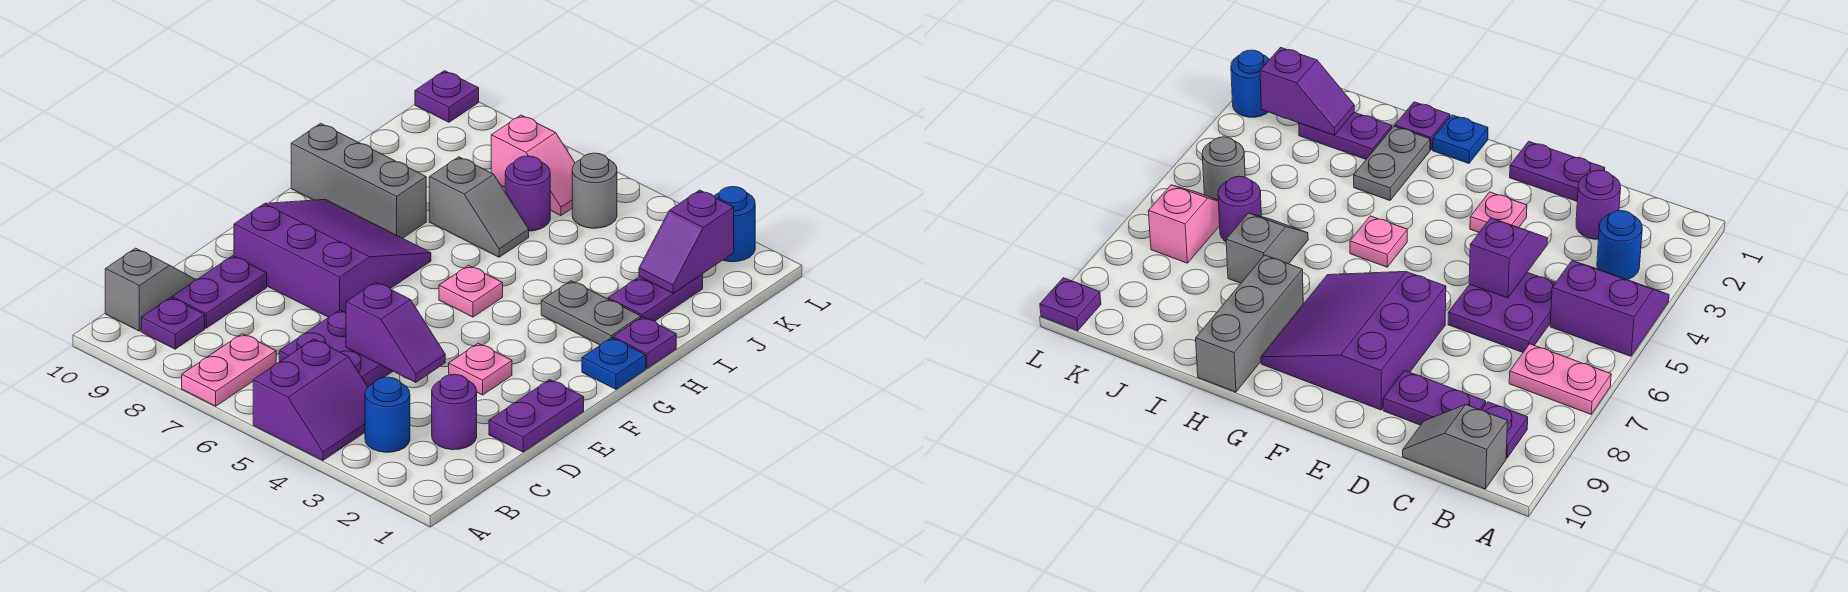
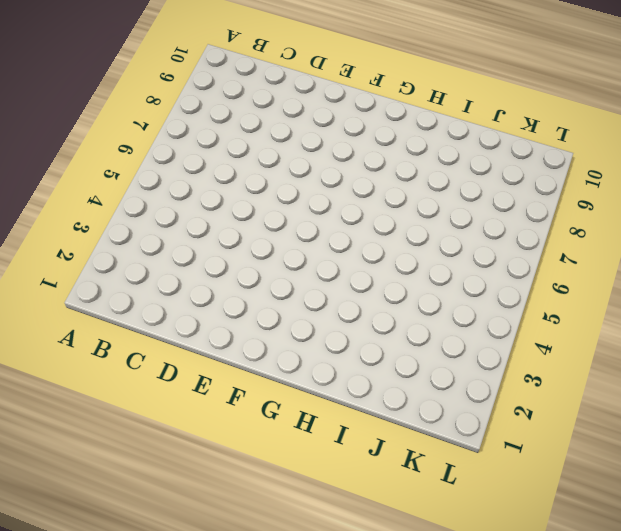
none -> purple slope A4:B5 level 1 top 5
none -> pink plate A7:B7 level 1
none -> blue round brick B3 level 1

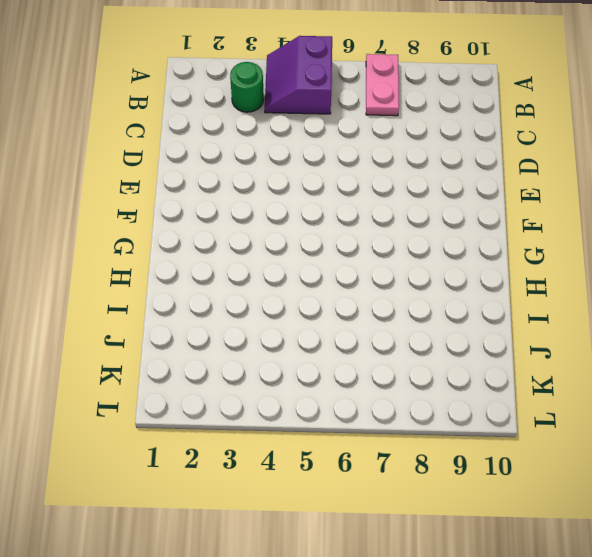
green round brick B3 level 1 -> blue round brick B3 level 1
none -> purple plate B9 level 1
none -> grey slope B10:C10 level 1 top B
none -> purple round brick C2 level 1

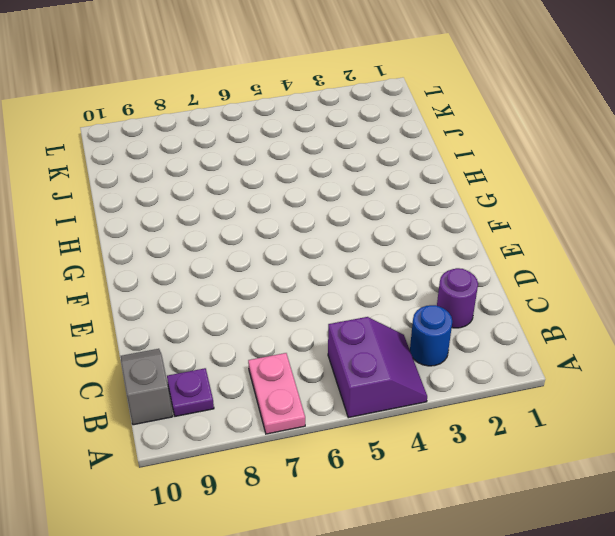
none -> purple plate C5:D6 level 1
none -> purple plate C9:D9 level 1
none -> purple plate D1:E1 level 1

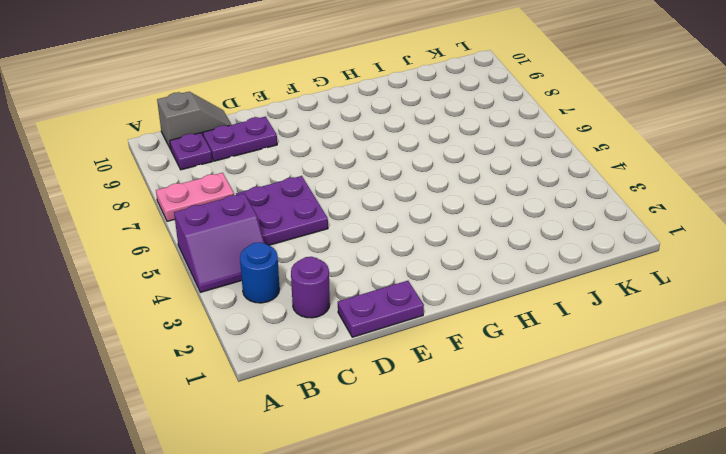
none -> pink plate E3 level 1
none -> purple slope E7:G9 level 1 top E
none -> blue plate G1 level 1

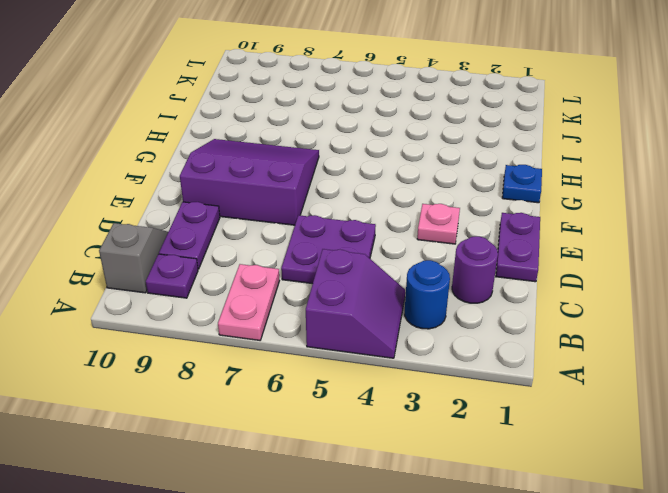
none -> pink plate G5 level 1
none -> purple plate H1 level 1
none -> grey plate H2:H3 level 1

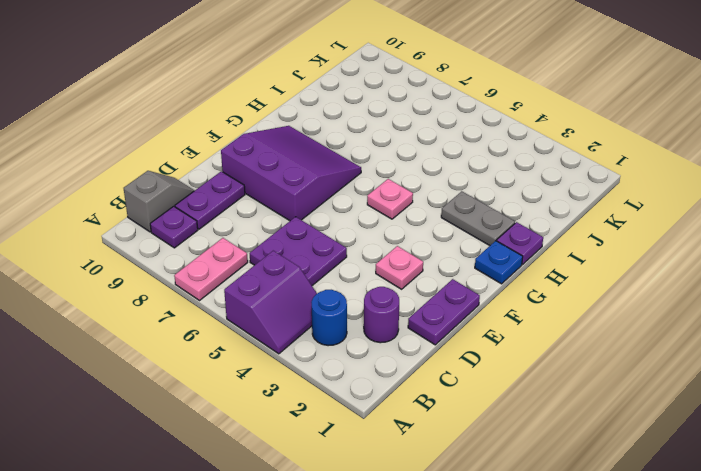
none -> grey brick H8:H10 level 1
none -> purple plate I2:J2 level 1
none -> grey slope I6:I7 level 1 top 7

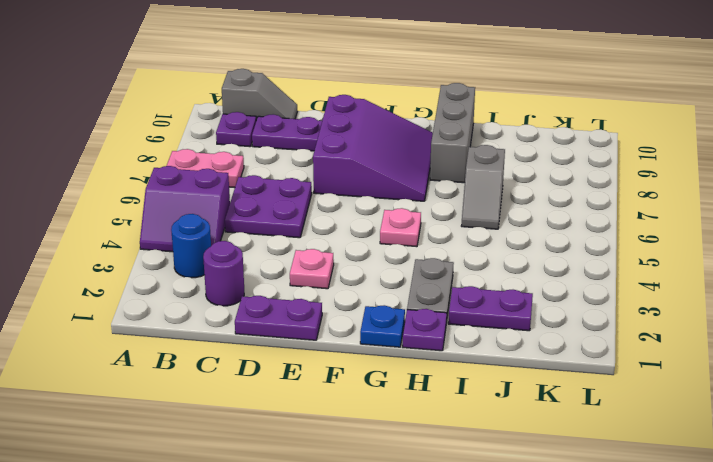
none -> purple round brick J6 level 1
none -> grey round brick K5 level 1
none -> pink slope K6:K7 level 1 top 7

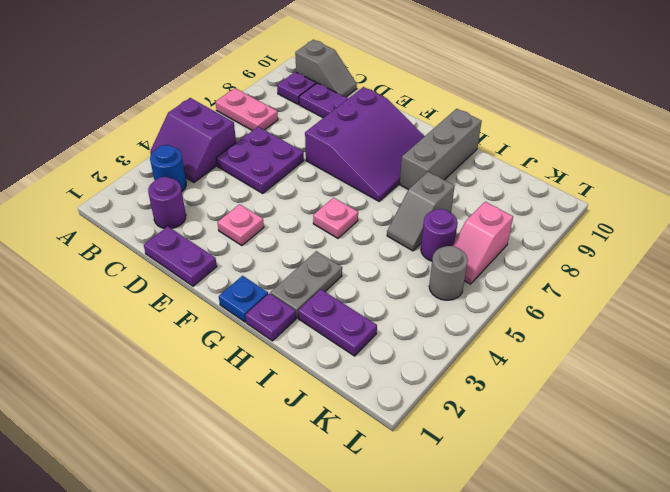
none -> blue round brick L2 level 1
none -> purple plate L10 level 1
none -> purple slope D4:D5 level 2 top 5

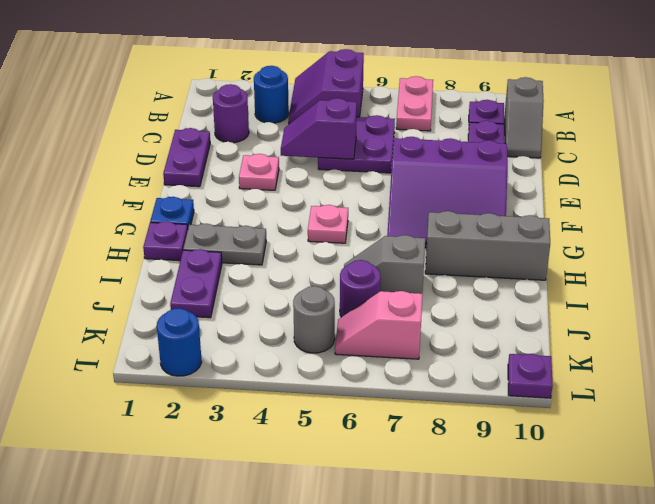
none -> purple slope J2:K2 level 2 top K

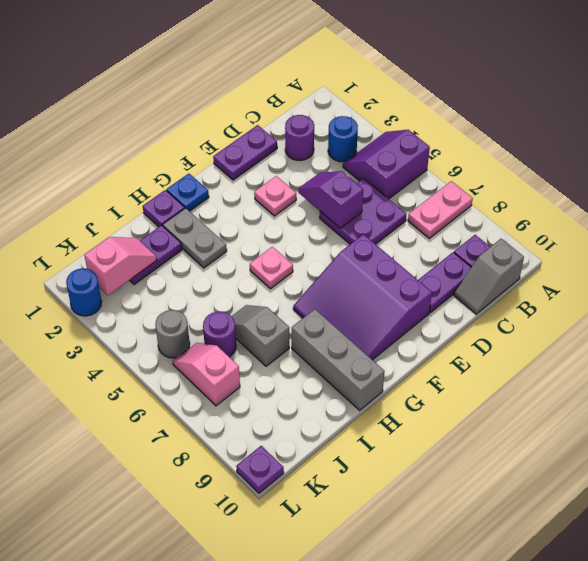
pink slope J2:K2 level 2 top K -> purple slope J2:K2 level 2 top K

